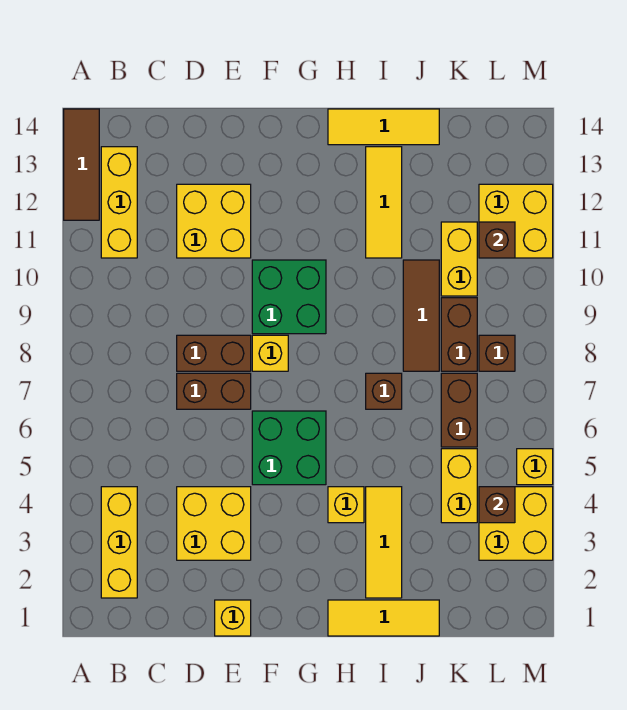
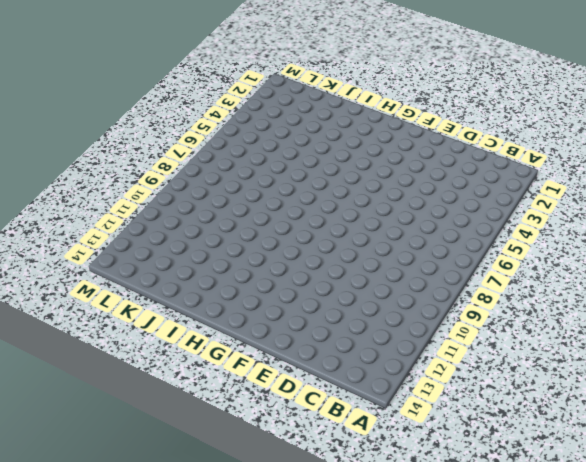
none -> brown tile A12:A14 level 1
none -> yellow brick B2:B4 level 1
none -> yellow brick B11:B13 level 1

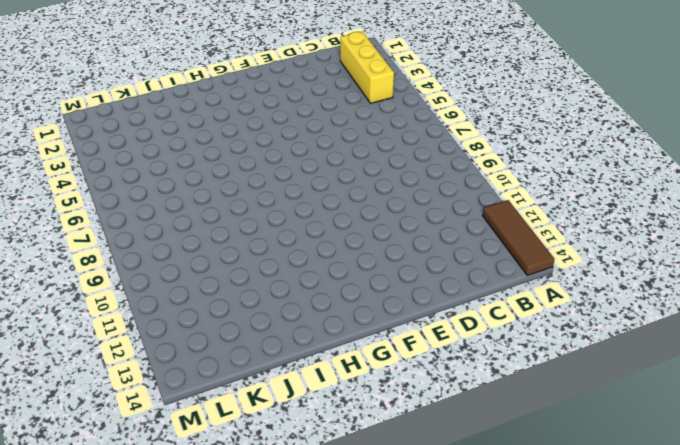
none -> yellow brick B11:B13 level 1
none -> yellow brick D3:E4 level 1
none -> brown brick D7:E7 level 1

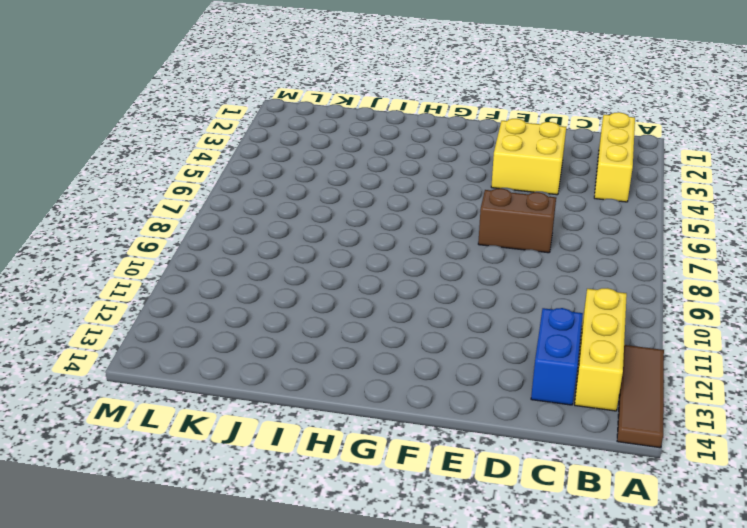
blue brick C12:C13 level 1 -> none
none -> brown brick D8:E8 level 1
none -> yellow brick D11:E12 level 1
none -> yellow brick E1 level 1

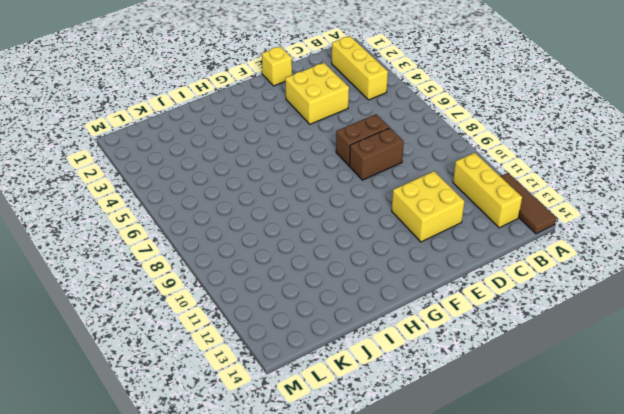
none -> green brick F5:G6 level 1
none -> yellow brick F8 level 1
none -> green brick F9:G10 level 1

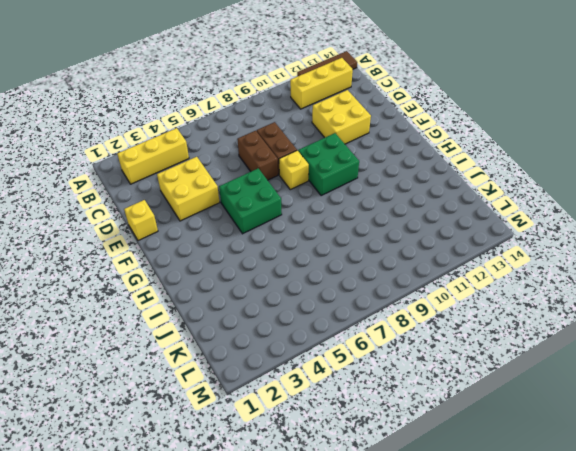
none -> yellow tile H1:J1 level 1
none -> yellow brick H4 level 1
none -> yellow tile H14:J14 level 1

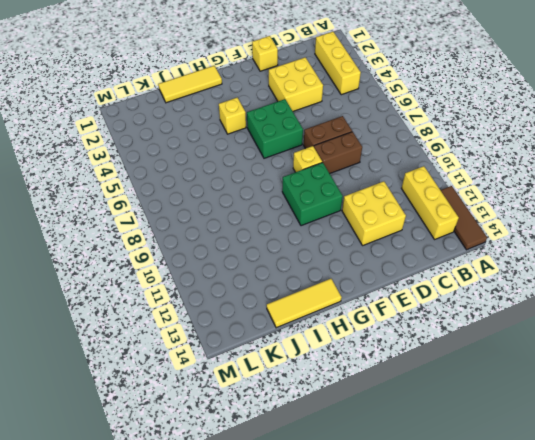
none -> yellow tile I2:I4 level 1
none -> brown brick I7 level 1
none -> yellow tile I11:I13 level 1

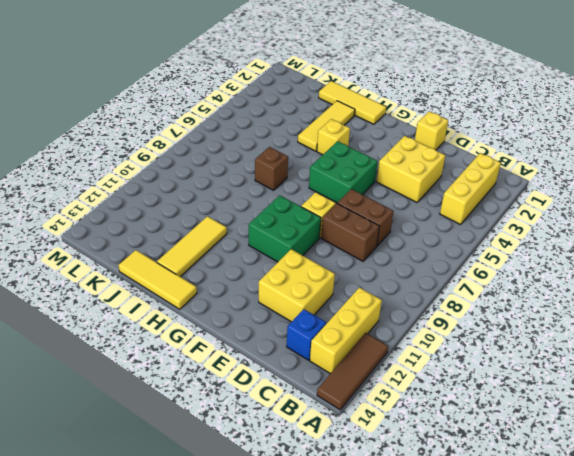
blue brick C13 level 1 -> none
none -> brown tile J8:J10 level 1
none -> yellow brick K4:K5 level 1
none -> brown brick K6:K7 level 1

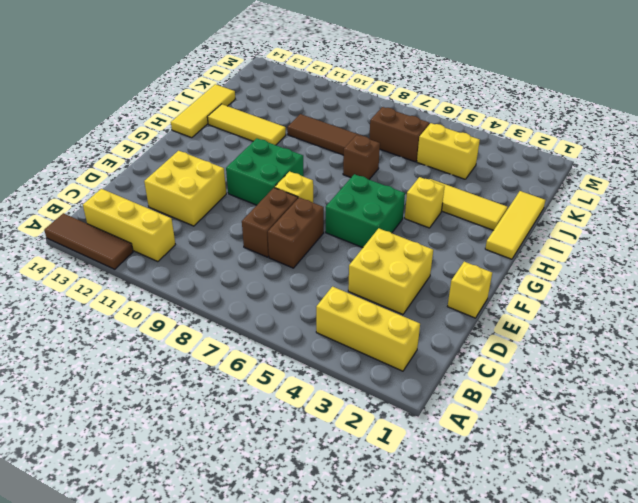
none -> brown brick K8:K9 level 1
none -> yellow brick K10:K11 level 1
none -> yellow brick L3:M4 level 1

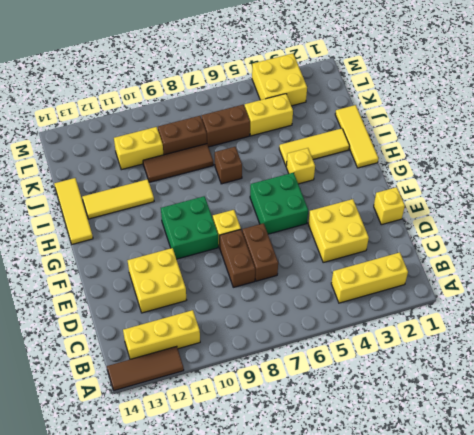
none -> brown brick L8 level 1
none -> yellow brick L11:M12 level 1
none -> yellow brick M5 level 1

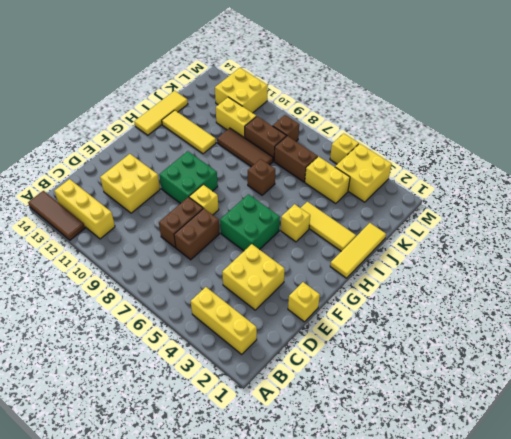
none -> brown brick L4 level 2
none -> brown brick L11 level 2

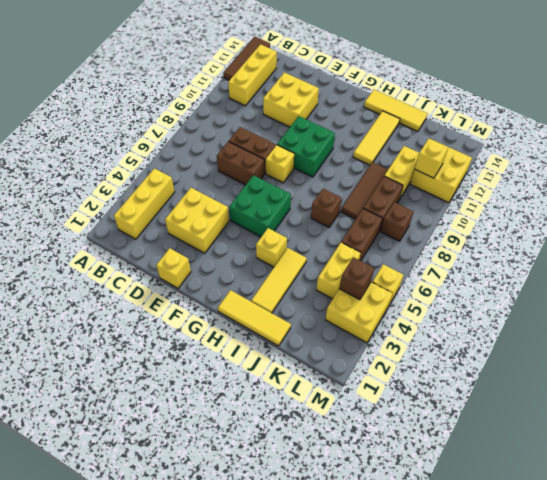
yellow brick L11 level 2 -> brown brick L11 level 2

